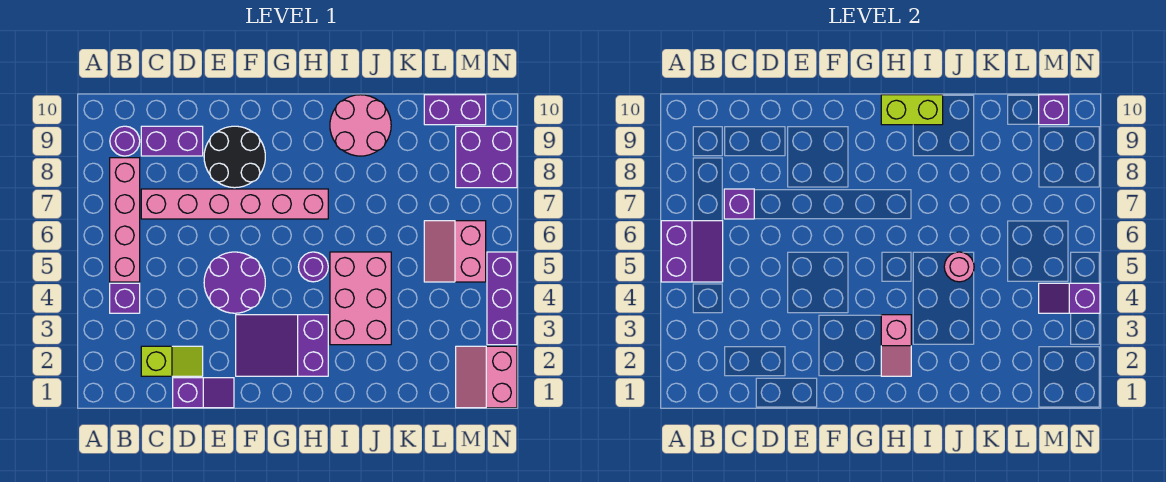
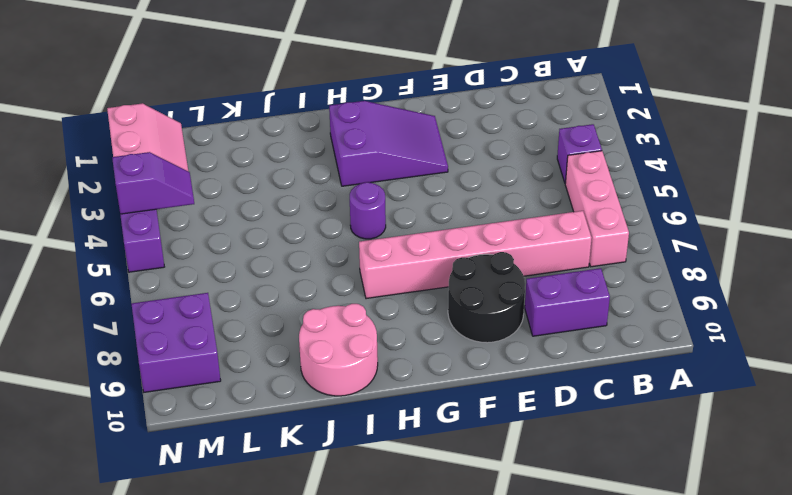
pink brick B5:B7 level 1 -> pink brick B5:B8 level 1
none -> purple round brick B9 level 1
none -> lime slope C2:D2 level 1 top C
none -> purple slope D1:E1 level 1 top D

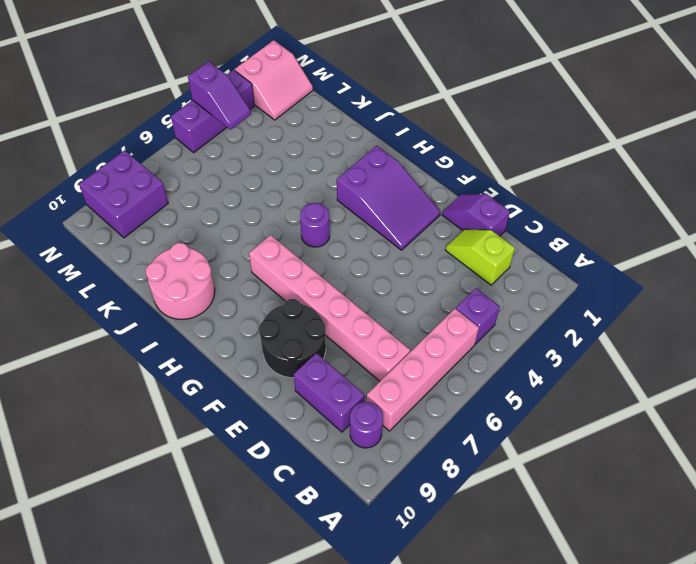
none -> purple round brick E4:F5 level 1
none -> pink brick I3:J5 level 1
none -> pink slope L5:M6 level 1 top M

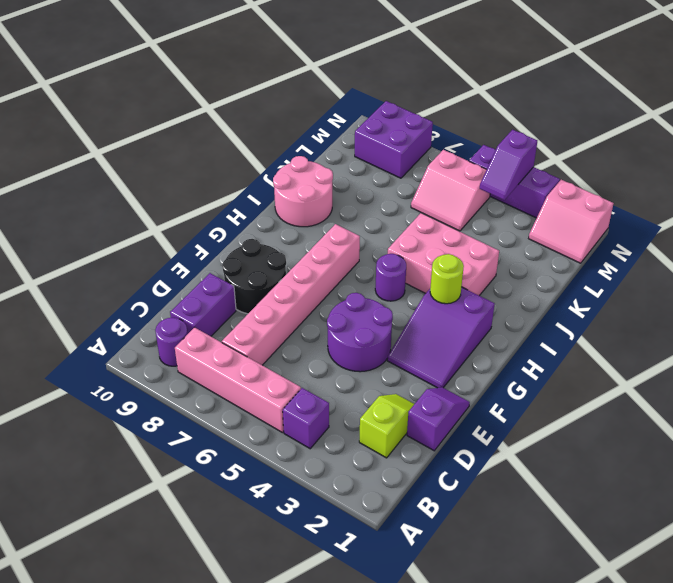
lime round brick H3 level 2 -> pink slope H2:H3 level 2 top 3
none -> purple brick L10:M10 level 1
none -> purple slope A5:B6 level 2 top A
none -> purple brick C7 level 2

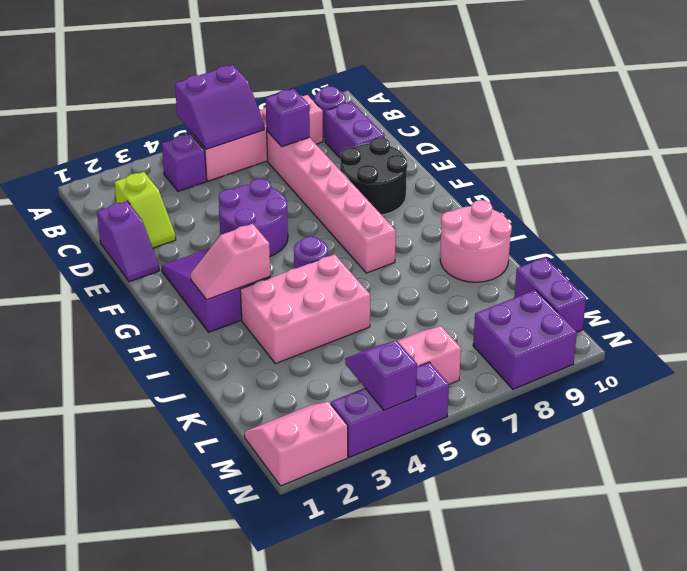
none -> lime brick H10:I10 level 2
none -> pink round brick J5 level 2
none -> purple brick M10 level 2

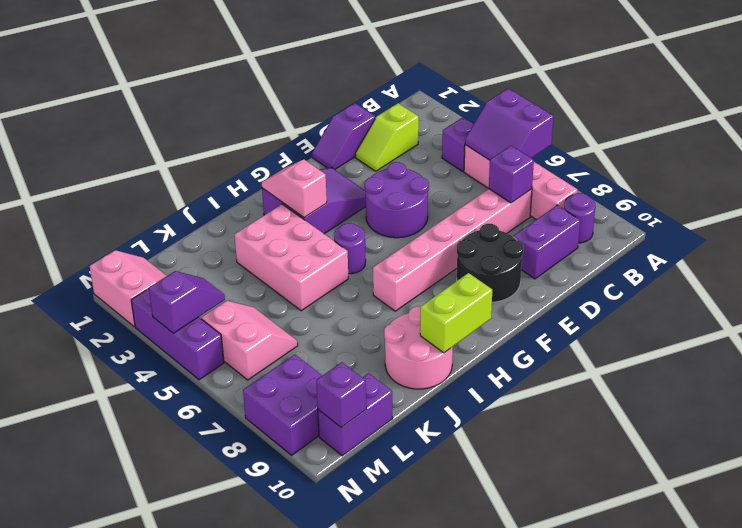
none -> pink round brick J5 level 2

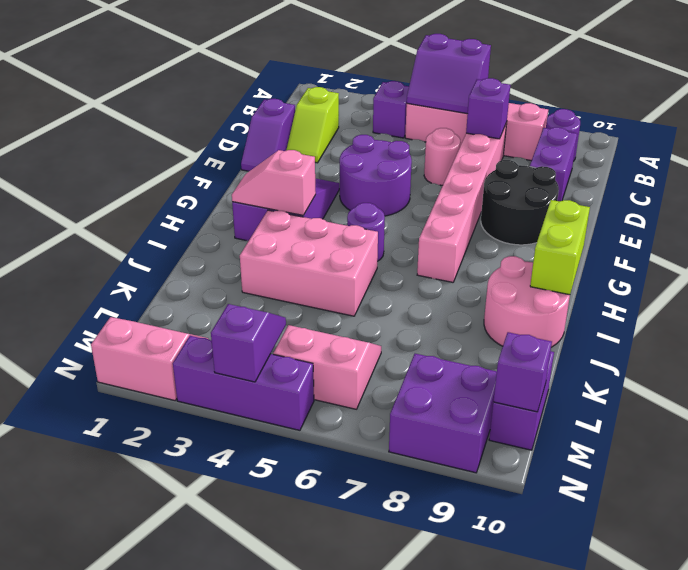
pink round brick D6 level 1 -> pink round brick J5 level 2

